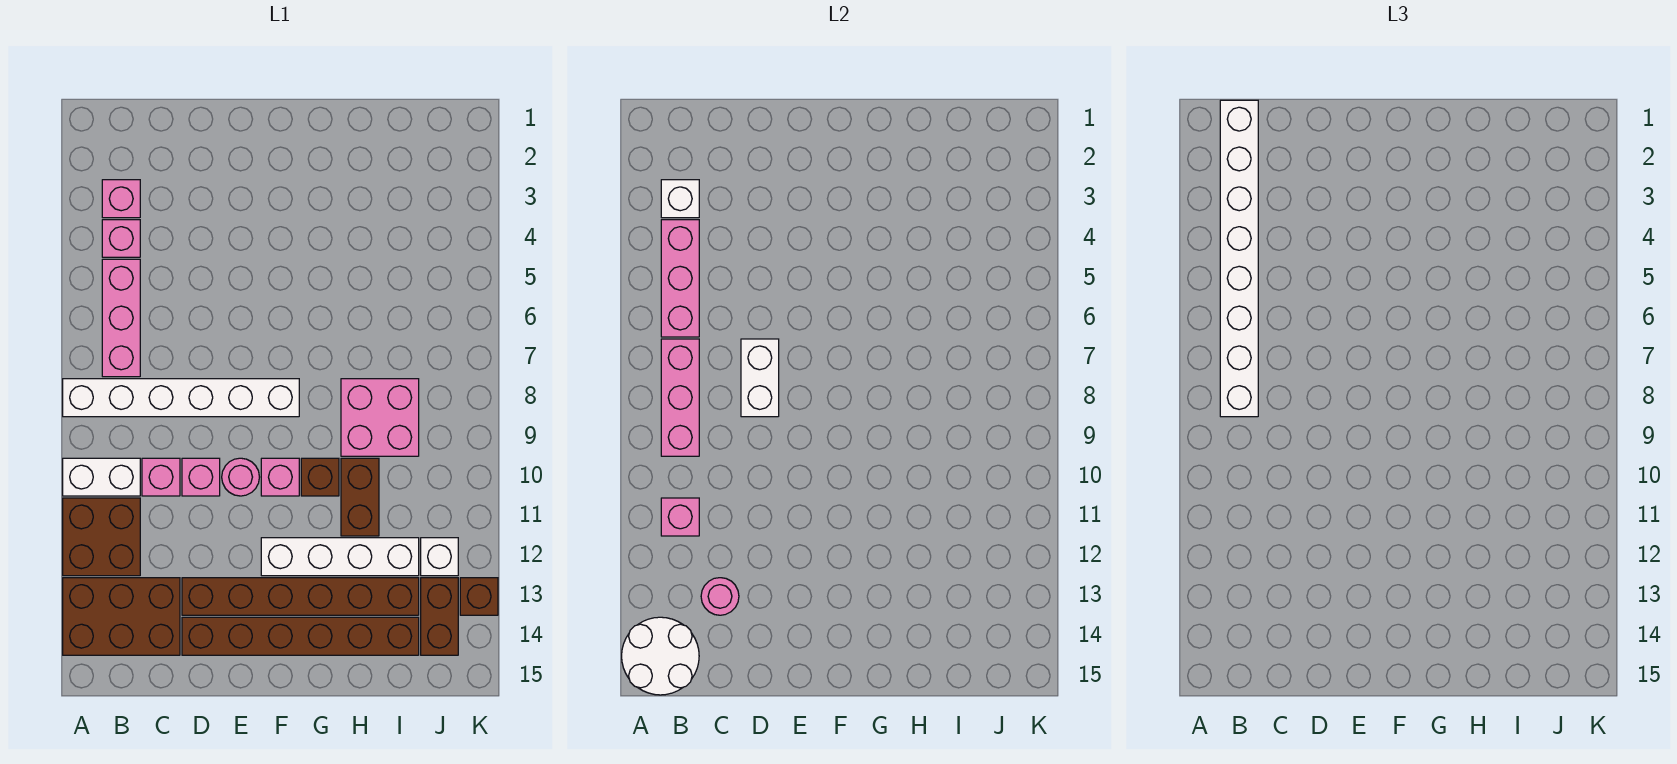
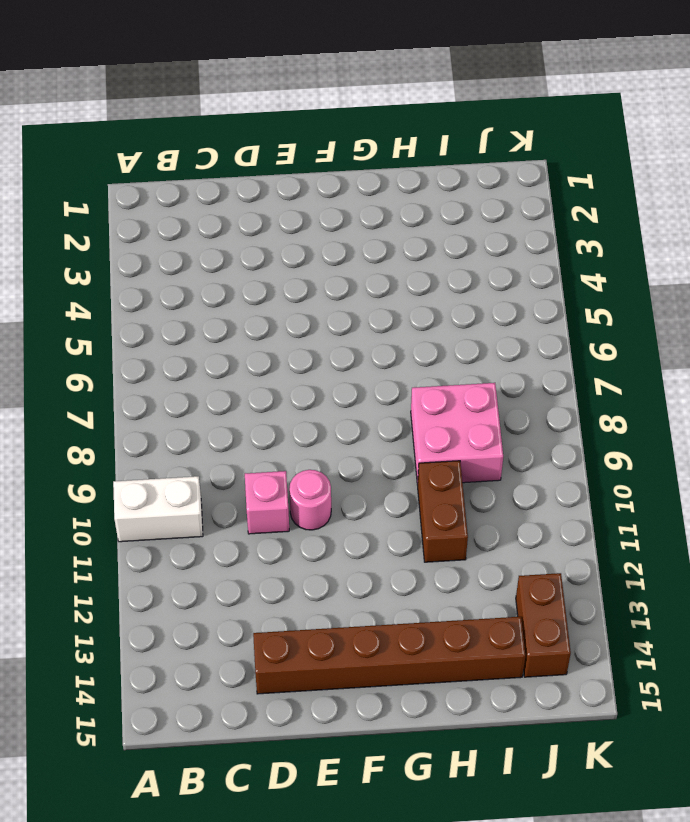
none -> white brick A8:F8 level 1
none -> brown brick A11:B12 level 1
none -> brown brick A13:C14 level 1

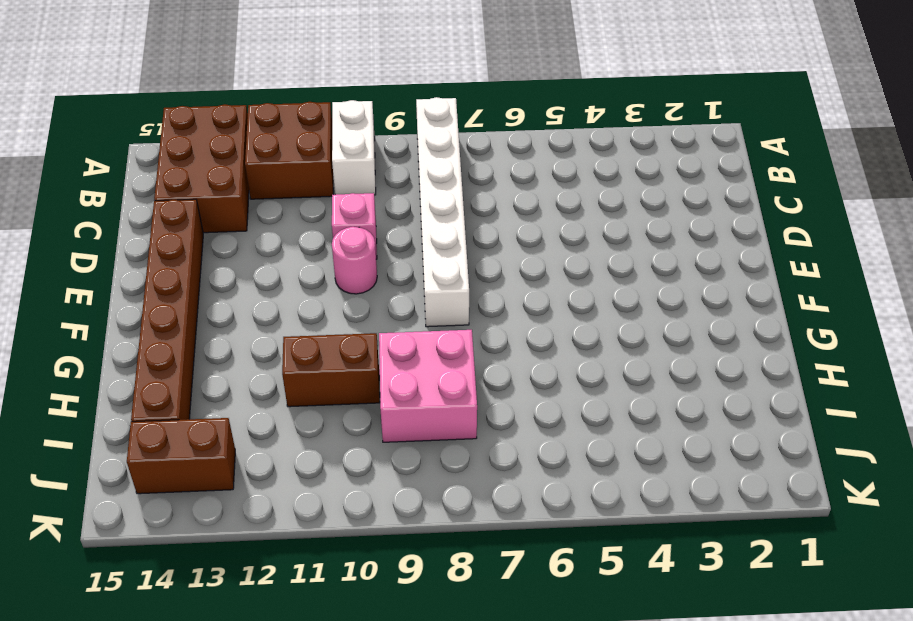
none -> pink brick B3 level 1
none -> pink brick B4 level 1
none -> pink brick B5:B7 level 1

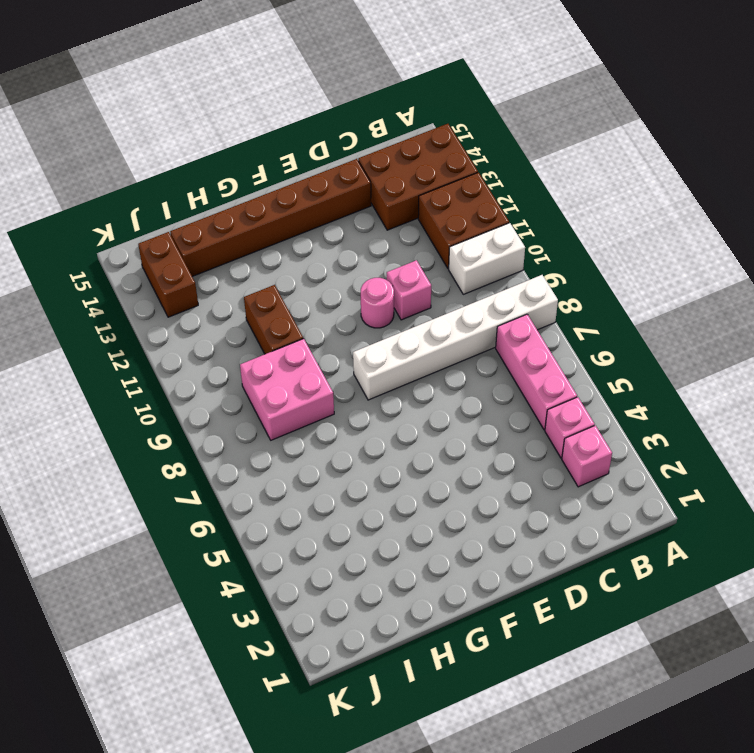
none -> pink brick C10 level 1
none -> brown brick D13:I13 level 1
none -> pink brick F10 level 1

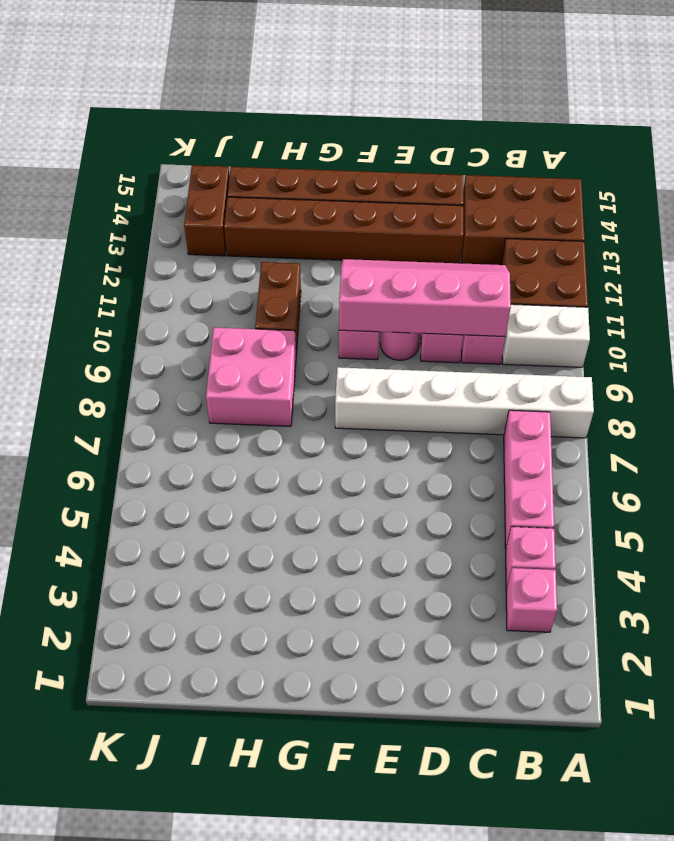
pink slope C10:F11 level 2 top 10 -> none
none -> white brick F12:I12 level 1
none -> brown brick G10 level 1
none -> white brick J12 level 1

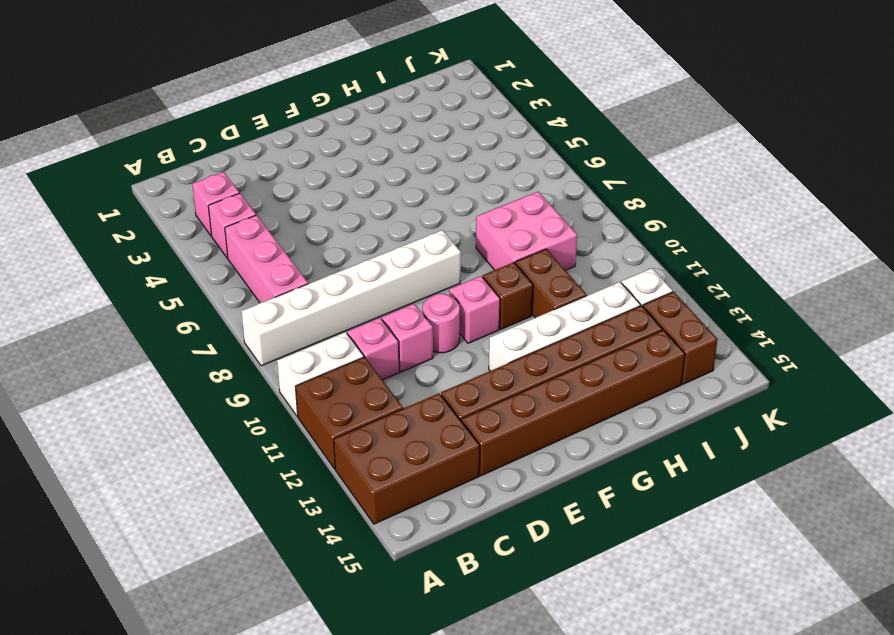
none -> brown brick K13 level 1
none -> white round brick A14:B15 level 2
none -> white brick B3 level 2

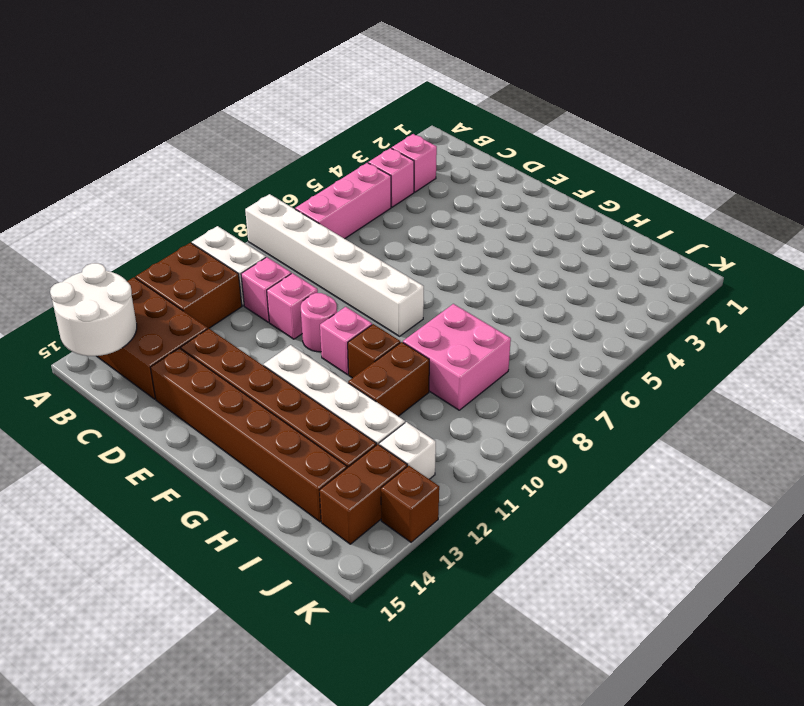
none -> white brick B3 level 2
none -> pink brick B4:B6 level 2
none -> pink brick B7:B9 level 2

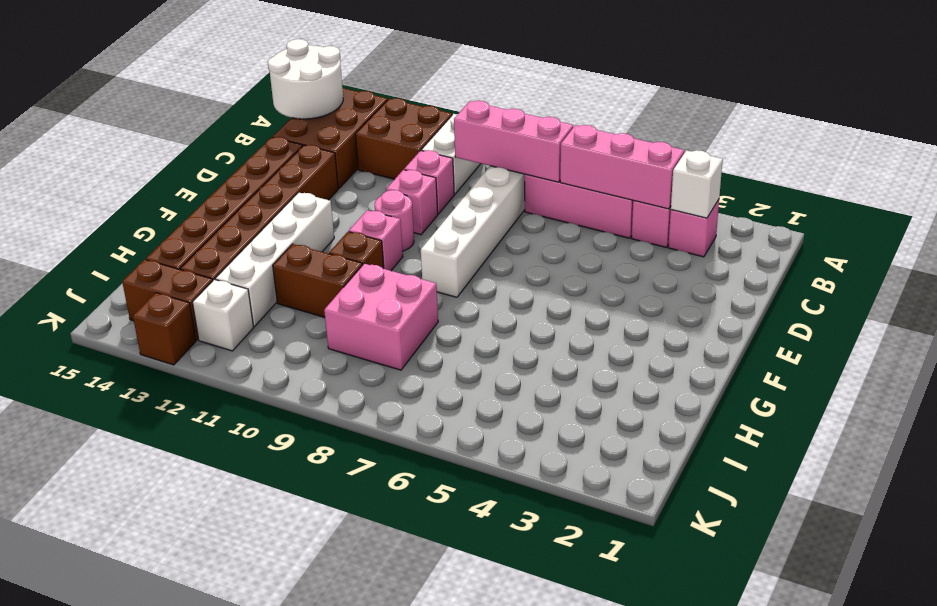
none -> pink brick B11 level 2
none -> pink round brick C13 level 2
none -> white brick D7:D8 level 2

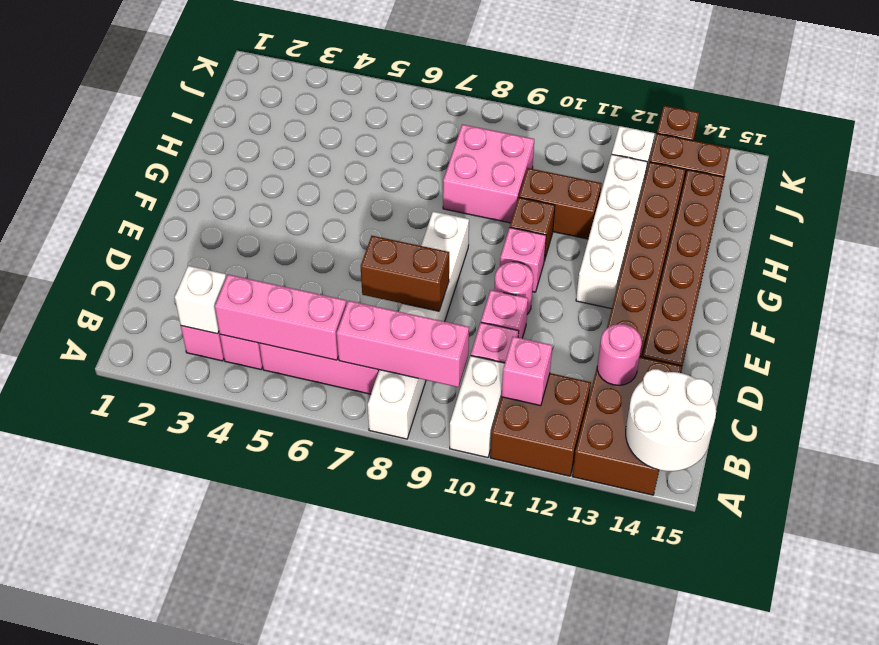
brown brick D7:D8 level 2 -> white brick D7:D8 level 2
none -> white brick B1:B8 level 3

